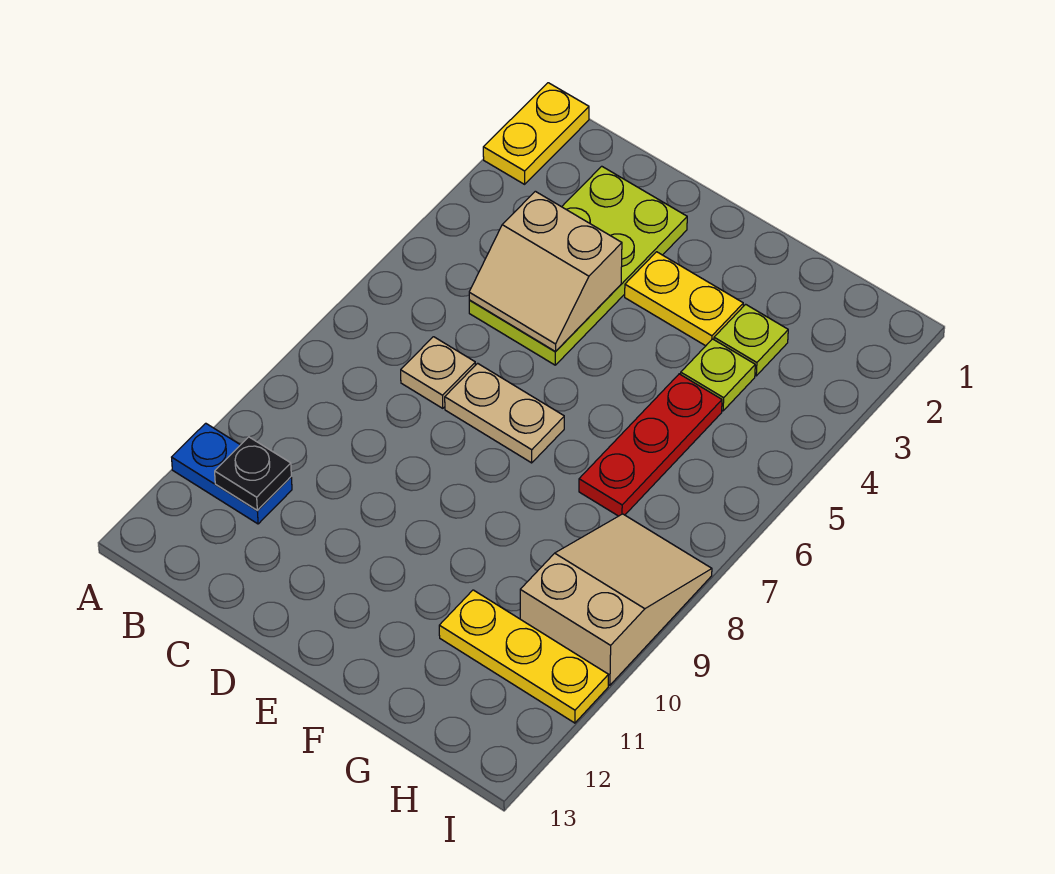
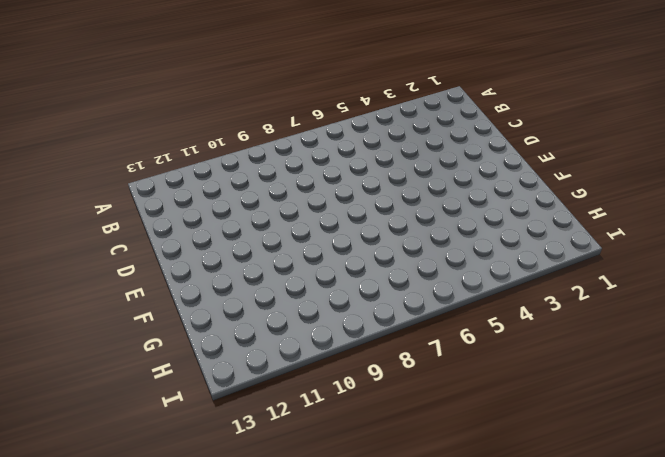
none -> yellow plate A1:A2 level 1
none -> blue plate A11:B11 level 1
none -> lime plate C2:D5 level 1

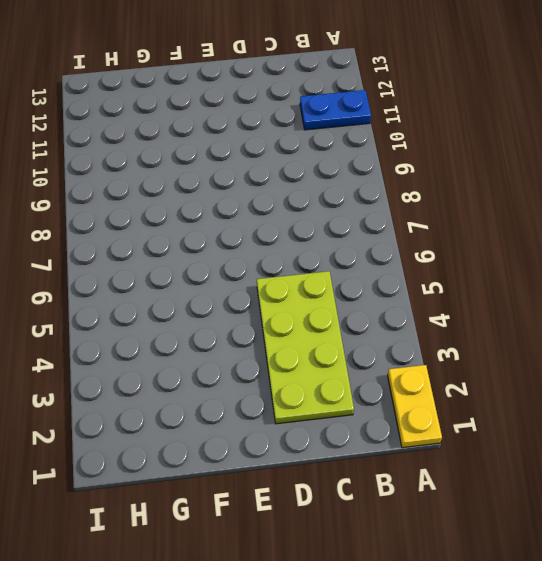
none -> tan plate C7 level 1
none -> tan plate D7:E7 level 1
none -> yellow plate E3:F3 level 1

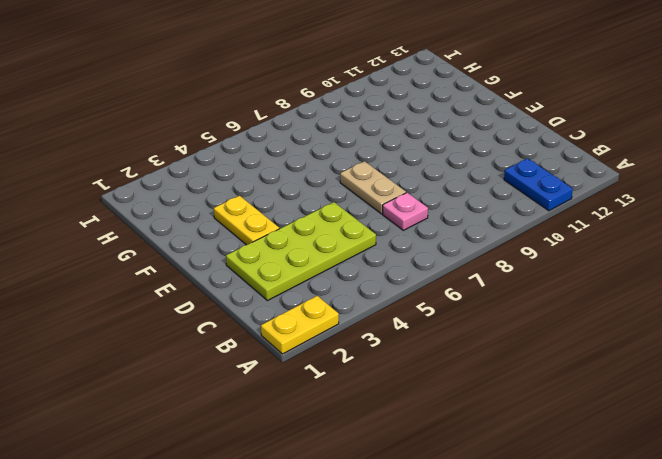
pink plate C7 level 1 -> tan plate C7 level 1
none -> lime plate G3 level 1
none -> lime plate G4 level 1
none -> red plate G5:G7 level 1

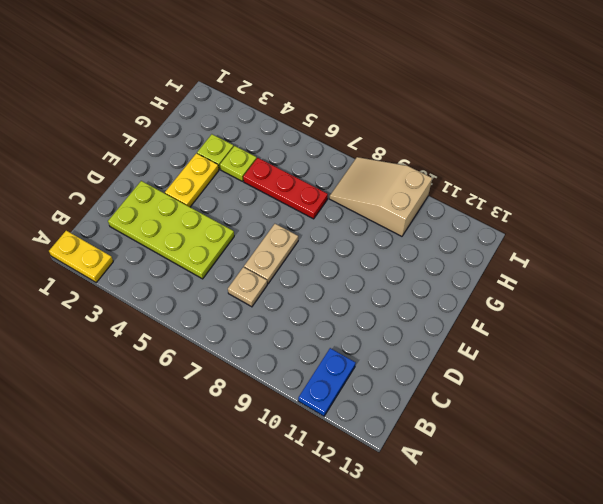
none -> yellow plate G11:I11 level 1
none -> black plate B11 level 2
none -> tan slope C4:D5 level 2 top 4

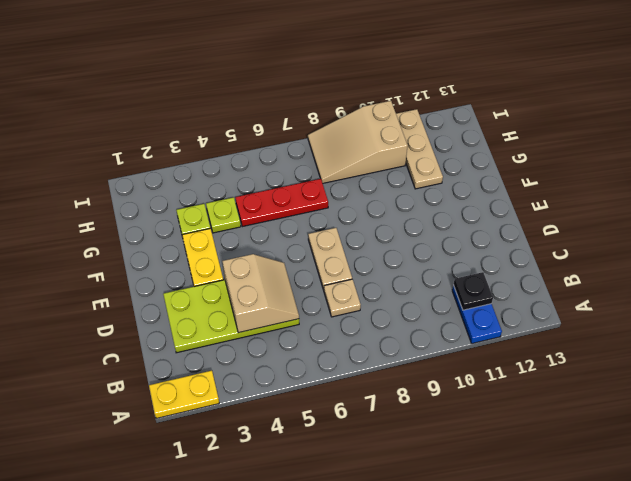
tan plate G11:I11 level 1 -> yellow plate G11:I11 level 1

